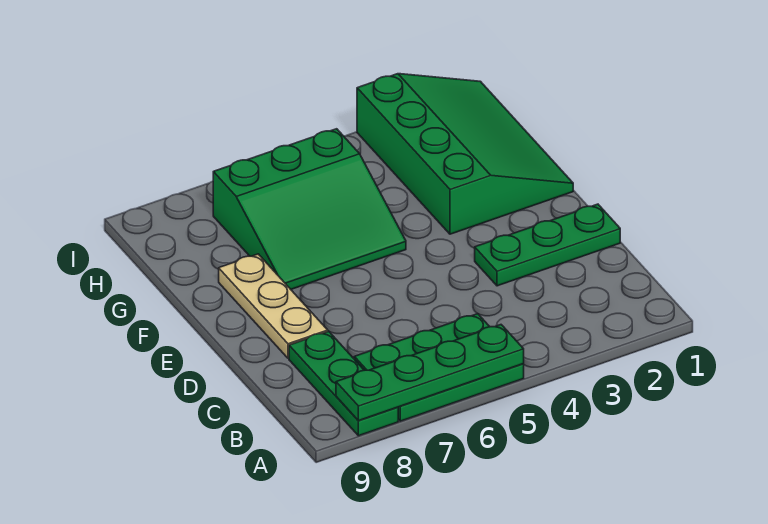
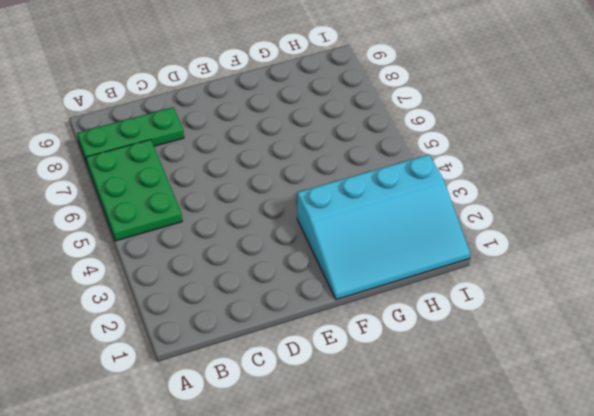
cyan slope F1:I3 level 1 top 3 -> green slope F1:I3 level 1 top 3
none -> green plate D1:D3 level 1
none -> tan plate D8:F8 level 1

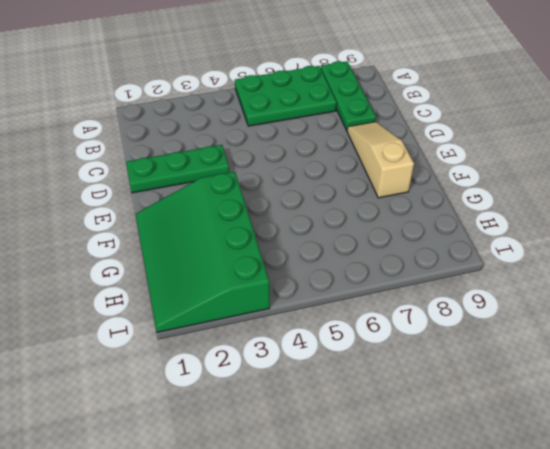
tan slope D8:F8 level 1 top F -> tan plate D8:F8 level 1
none -> green slope F5:H7 level 1 top H
none -> green plate A5:A8 level 2

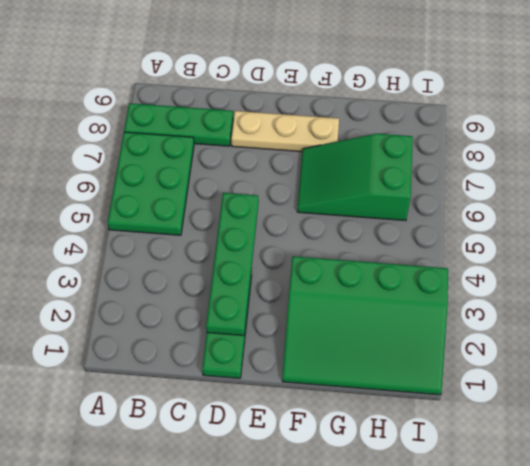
green plate D2:D5 level 2 -> green plate A5:A8 level 2
green slope F6:H7 level 1 top H -> green slope F5:H7 level 1 top H

